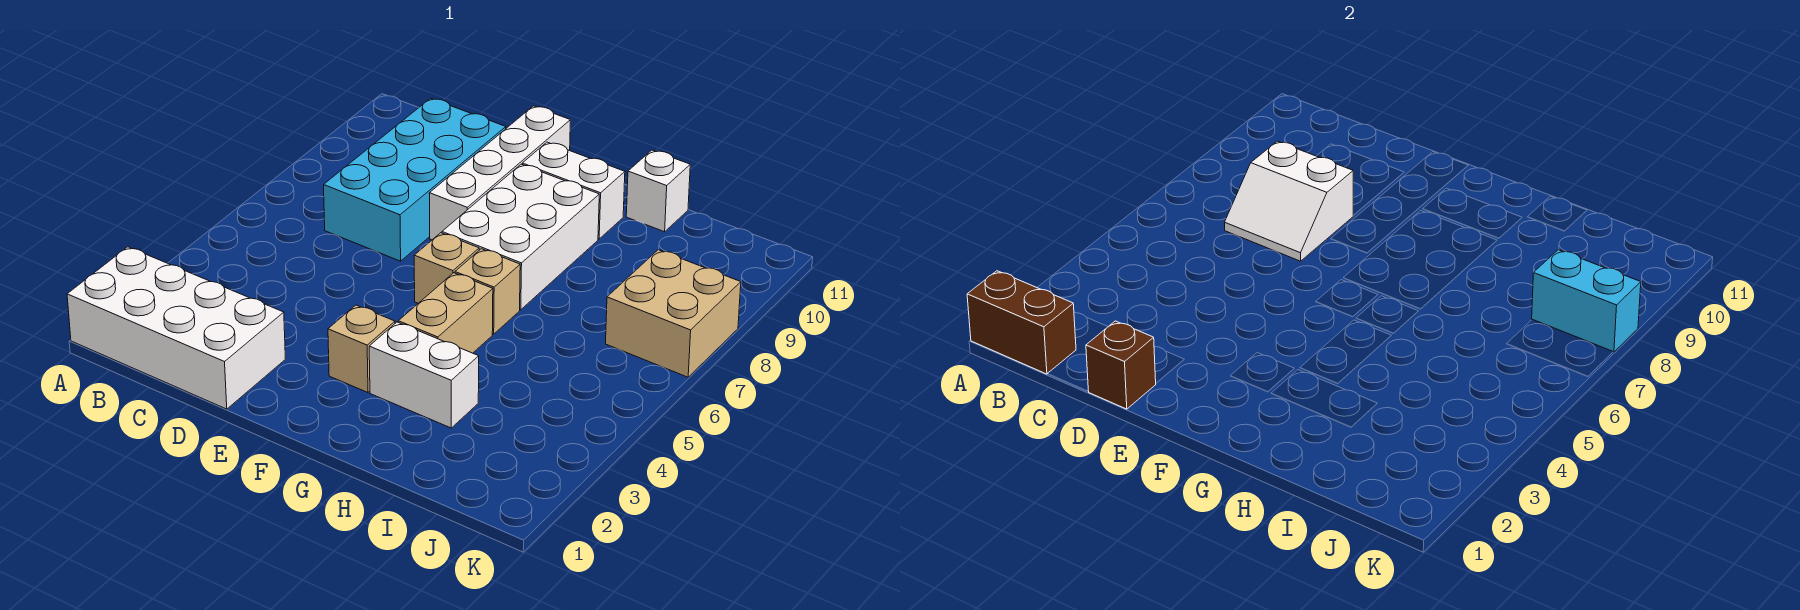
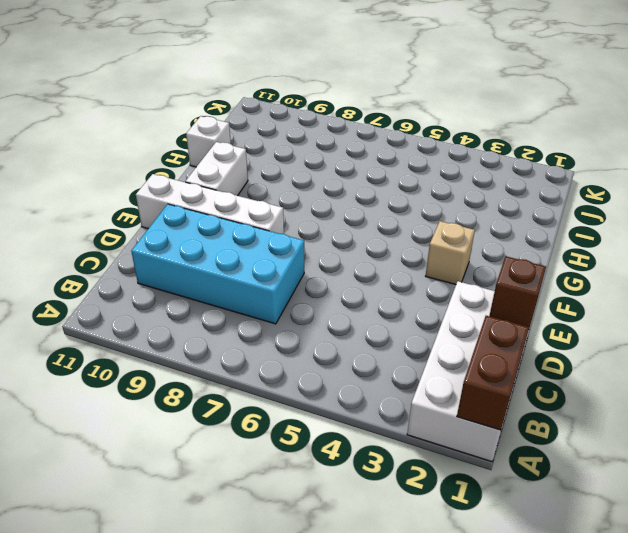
none -> tan brick F6 level 1
none -> white brick F7:G9 level 1
none -> white brick G3:H3 level 1

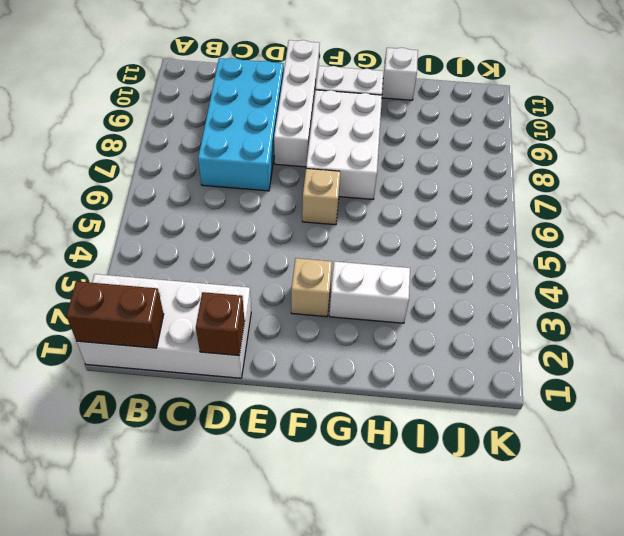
none -> tan brick G4:G5 level 1
none -> tan brick G6 level 1
none -> tan brick J7:K8 level 1

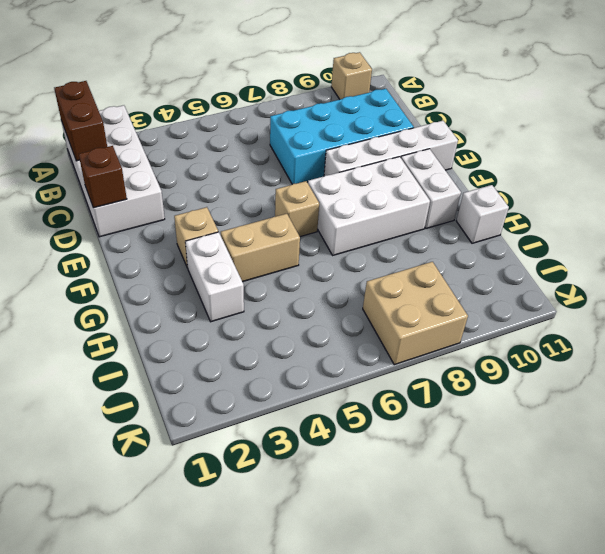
tan brick A10 level 1 -> tan brick G6 level 1
none -> white slope C7:D8 level 2 top 8
none -> cyan brick J8:K8 level 2

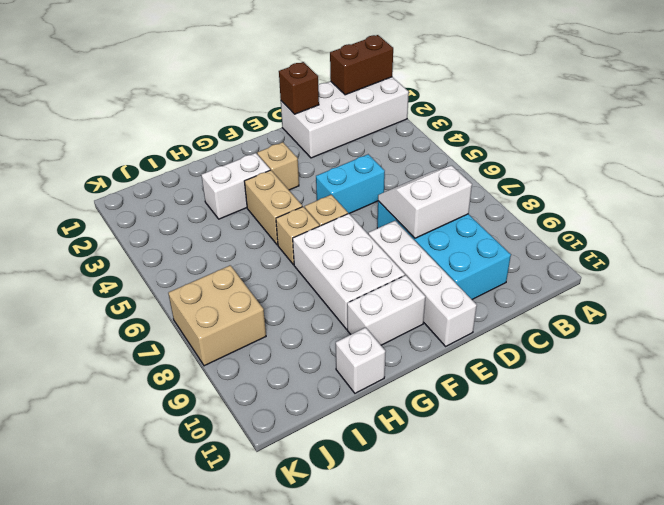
cyan brick D5:E5 level 1 -> cyan brick J8:K8 level 2

